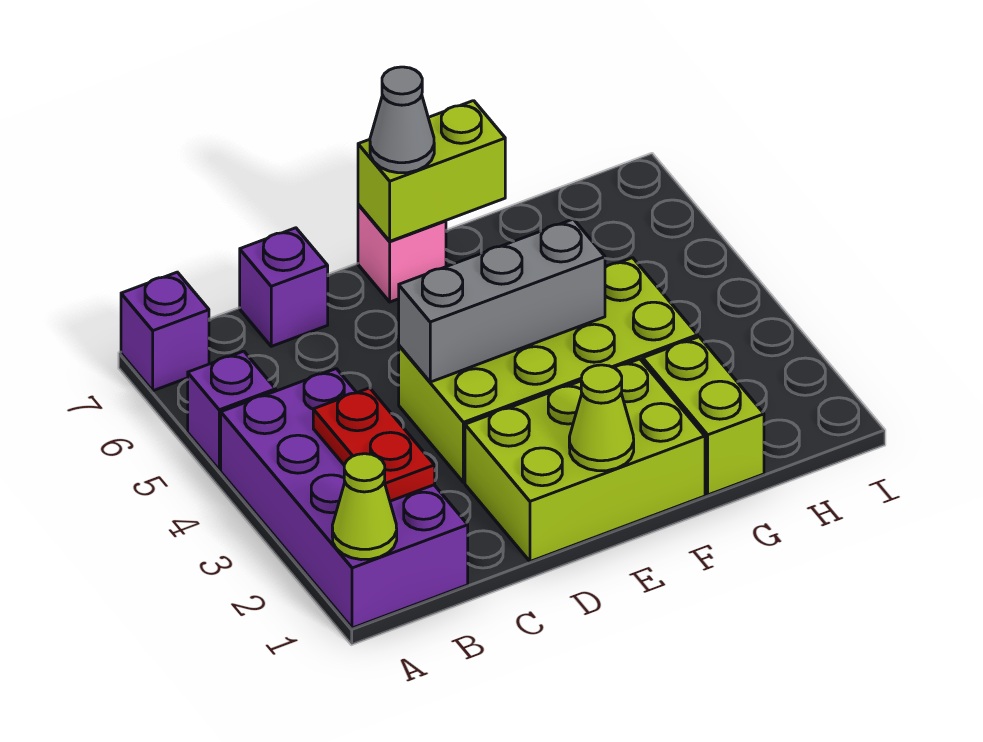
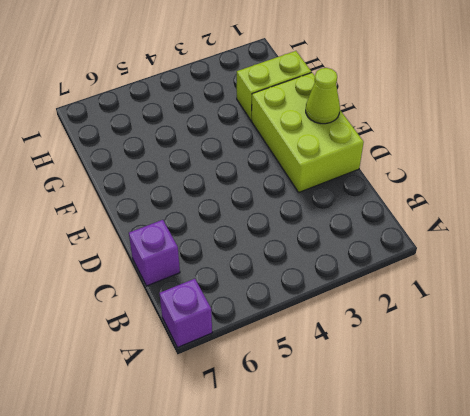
none -> purple brick A1:B4 level 1
none -> purple brick A5 level 1
none -> lime brick D3:G4 level 1

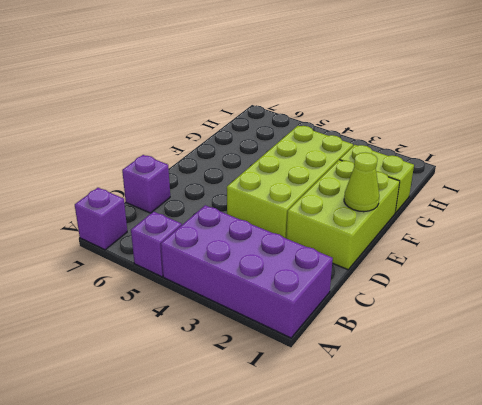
none -> pink brick E7 level 1
none -> lime cone A1 level 2
none -> red plate B2:B3 level 2

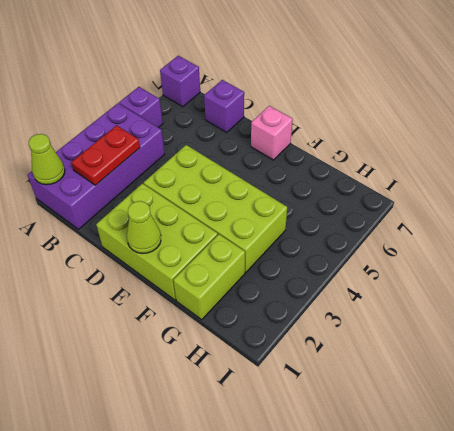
none -> grey brick D4:F4 level 2
none -> lime brick E7:F7 level 2
none -> grey cone E7 level 3

